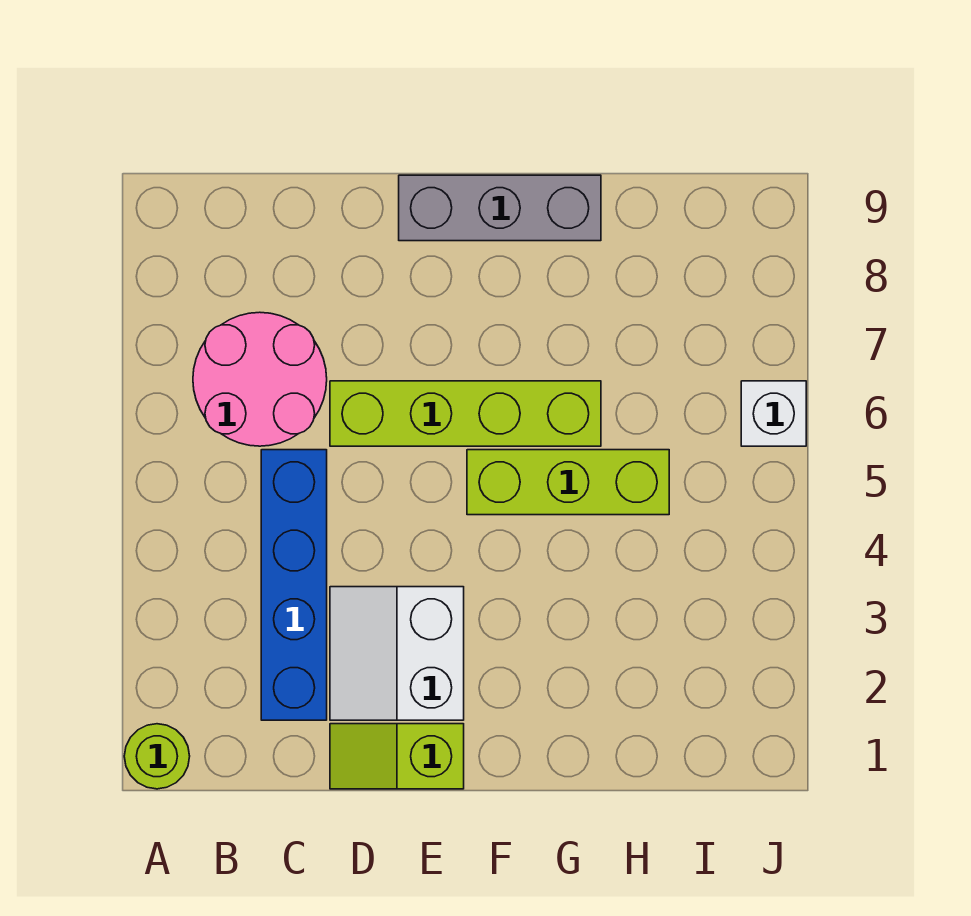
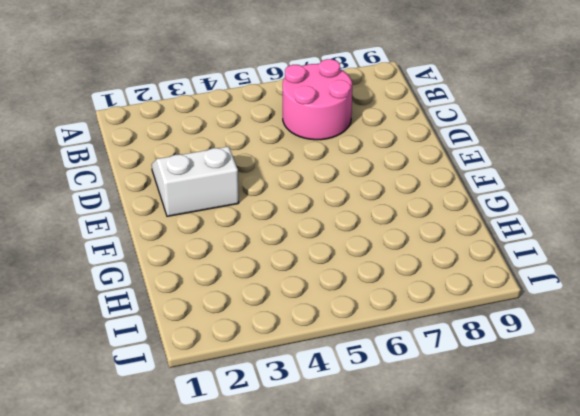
none -> lime round brick A1 level 1
none -> blue brick C2:C5 level 1

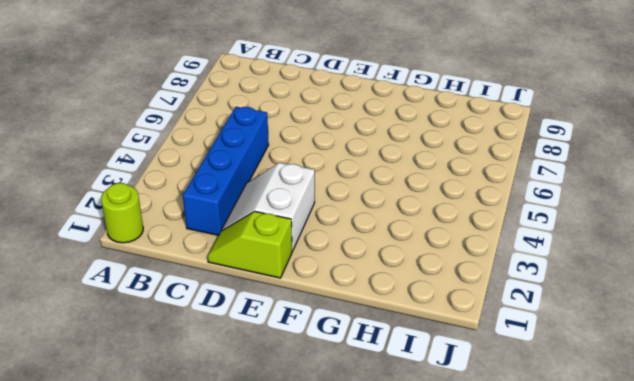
none -> pink round brick B6:C7 level 1
none -> lime brick D6:G6 level 1

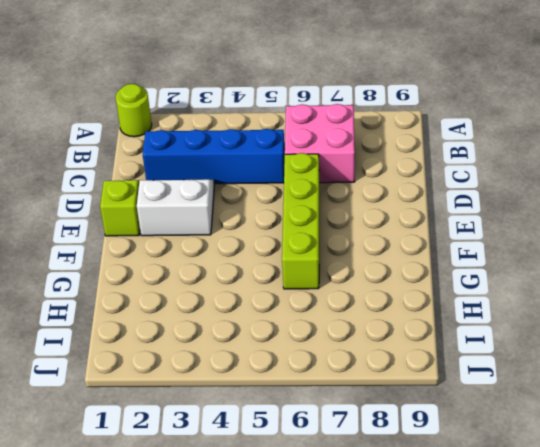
pink brick B6:C7 level 1 -> pink round brick B6:C7 level 1
none -> grey brick E9:G9 level 1
none -> lime brick F5:H5 level 1

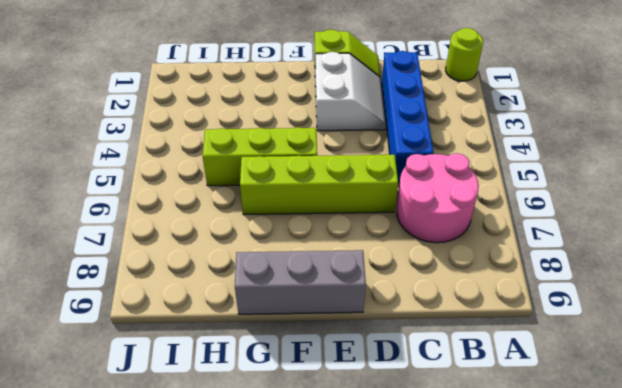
none -> white brick J6 level 1

